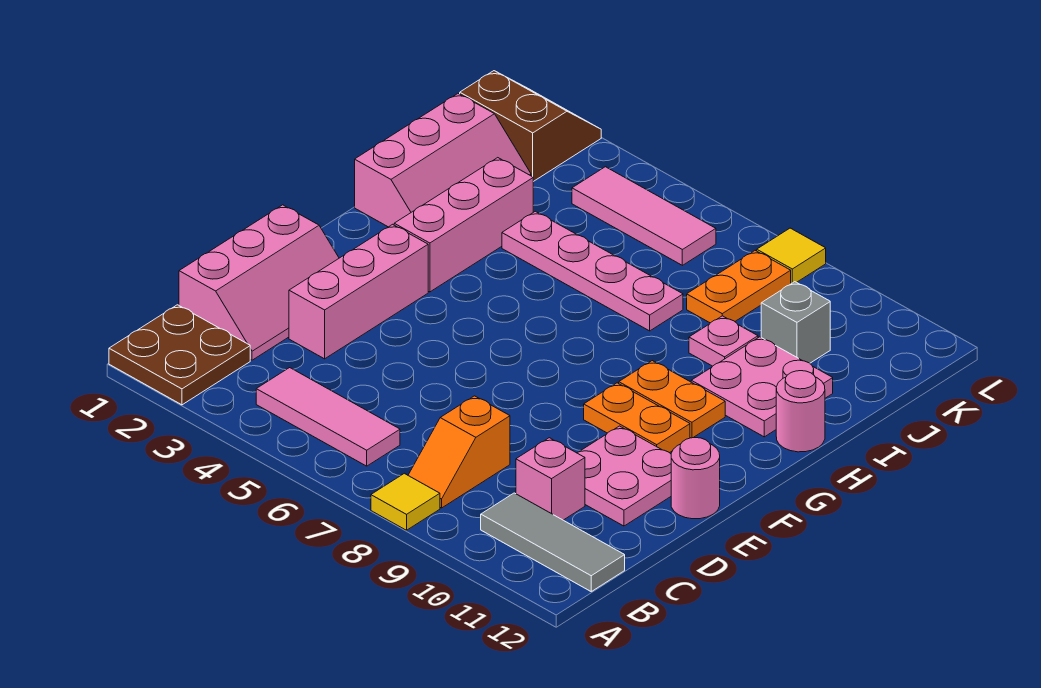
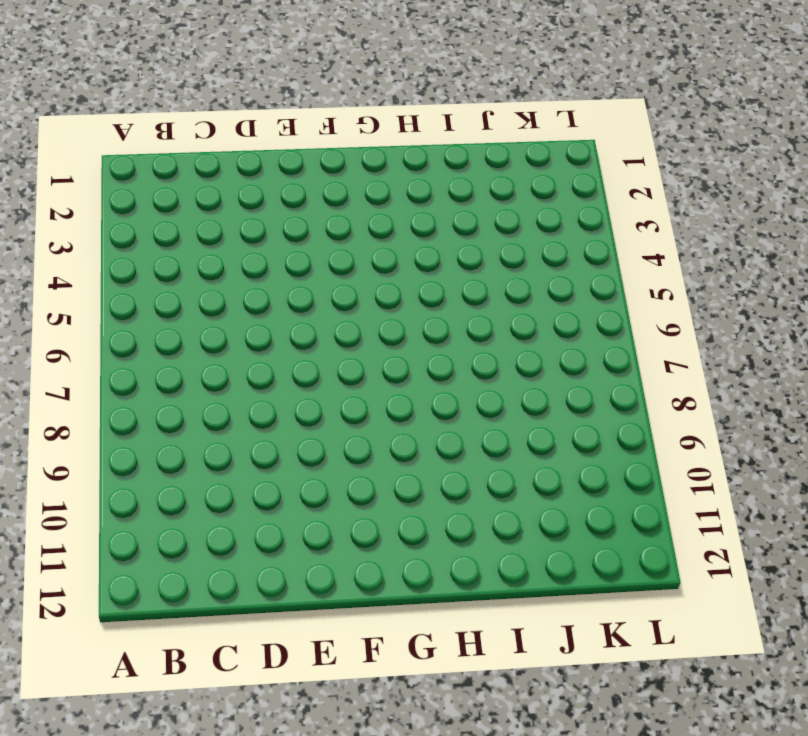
none -> brown plate A1:B2 level 1
none -> yellow tile A8 level 1
none -> pink tile B4:B6 level 1

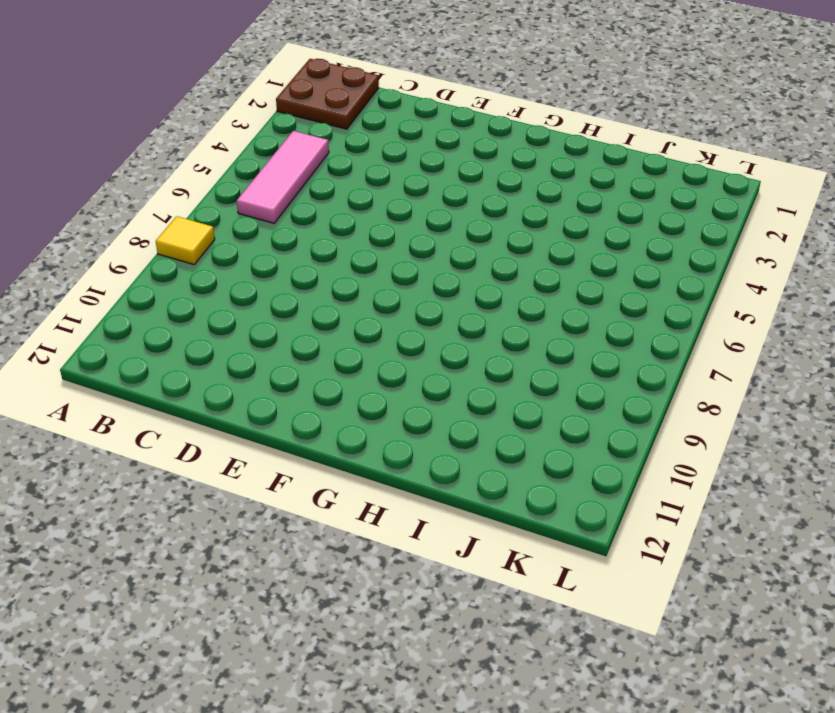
none -> orange slope B8:C8 level 1 top C
none -> grey tile B10:B12 level 1
none -> pink slope C1:E2 level 1 top 1

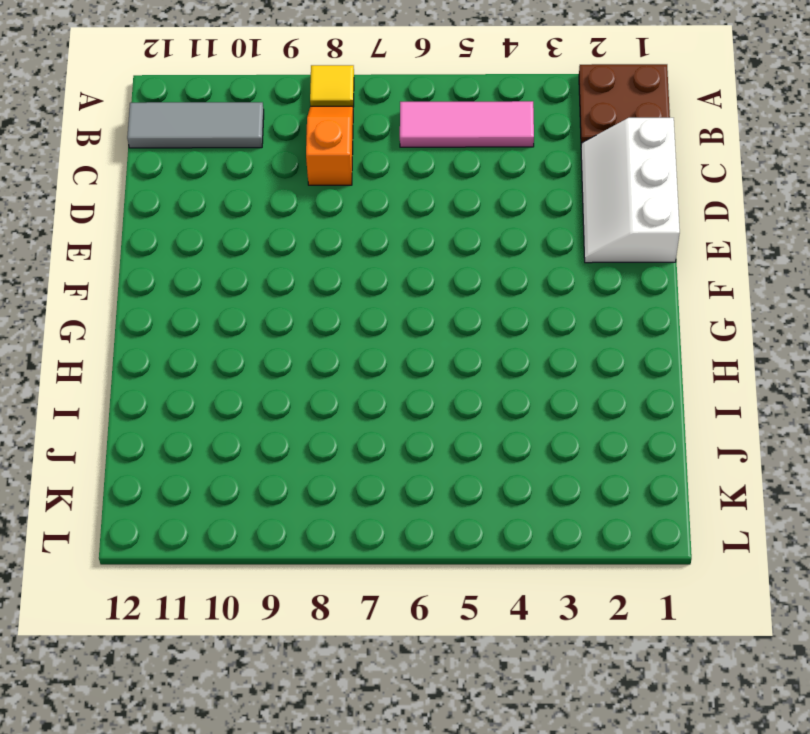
white slope C1:E2 level 1 top 1 -> pink slope C1:E2 level 1 top 1
none -> pink brick C10 level 1
none -> pink brick D3:F3 level 1
none -> pink plate D10:E11 level 1

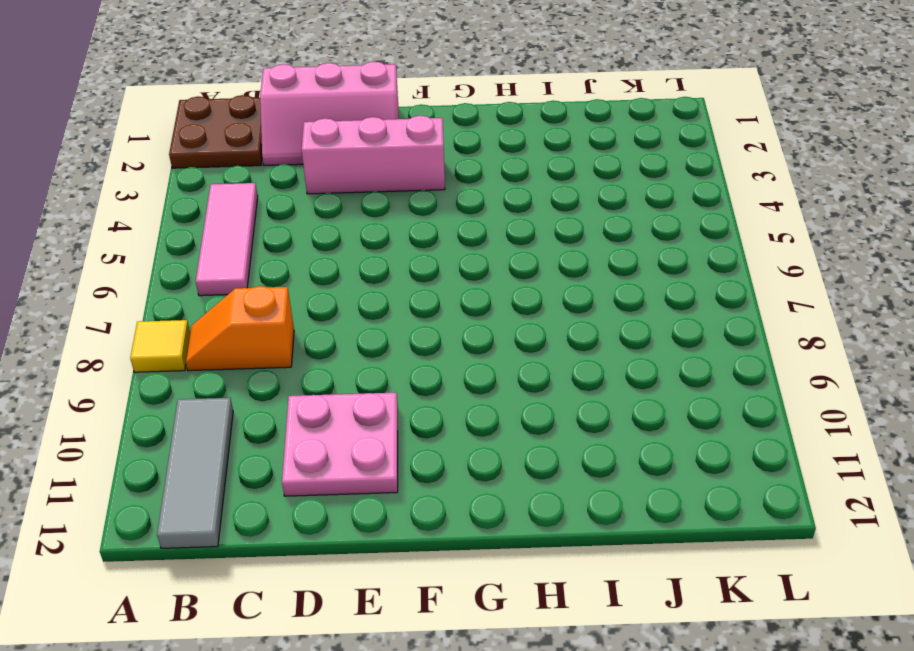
none -> pink brick C10 level 1
none -> pink round brick E12 level 1
none -> orange plate F9:F10 level 1

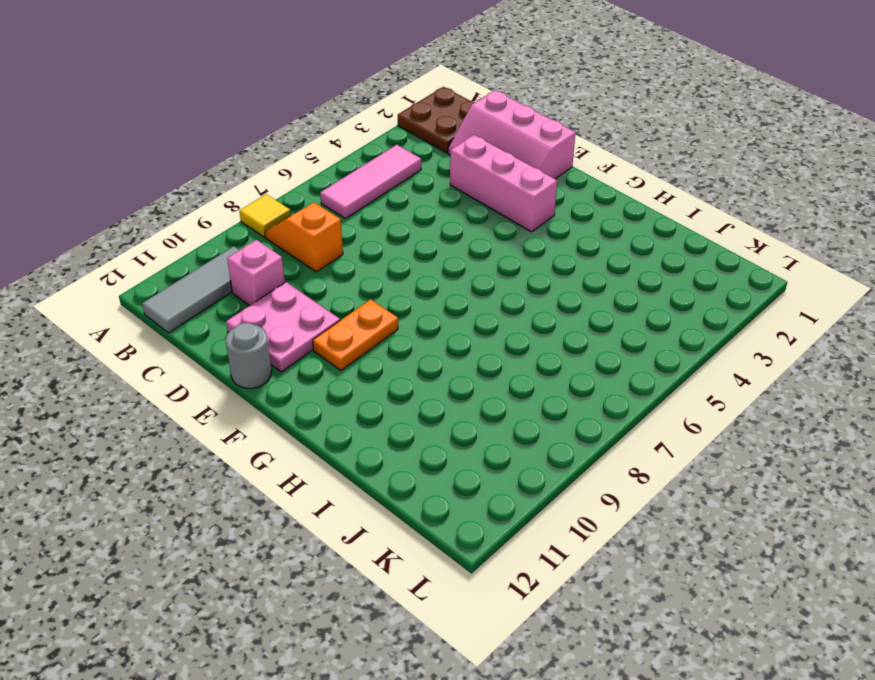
grey round brick E12 level 1 -> pink round brick E12 level 1
none -> pink brick G3:I3 level 1
none -> orange plate G9:G10 level 1
none -> pink slope H1:J2 level 1 top 1

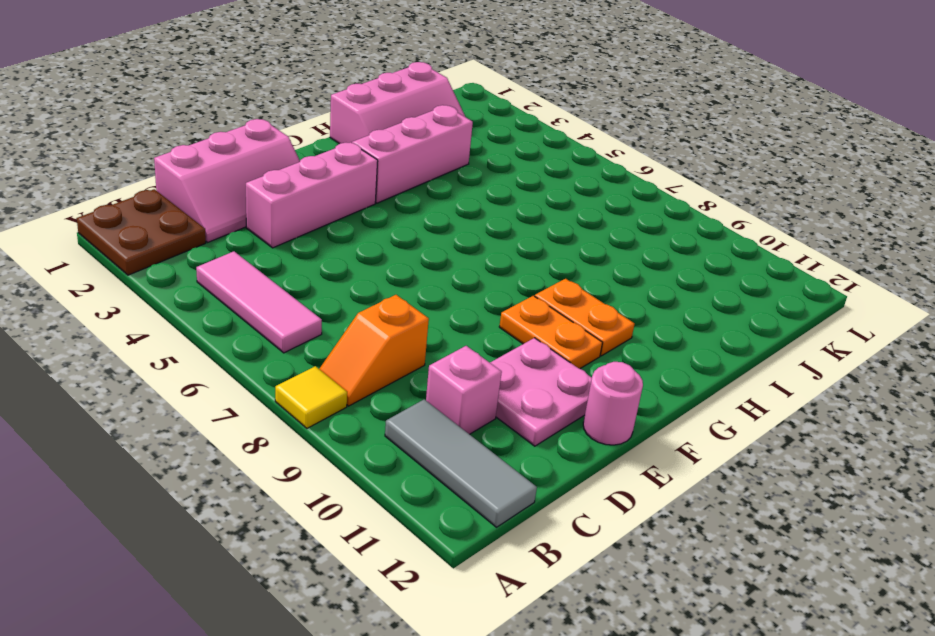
none -> pink plate H10:I11 level 1
none -> pink round brick H12 level 1
none -> pink plate I4:I7 level 1

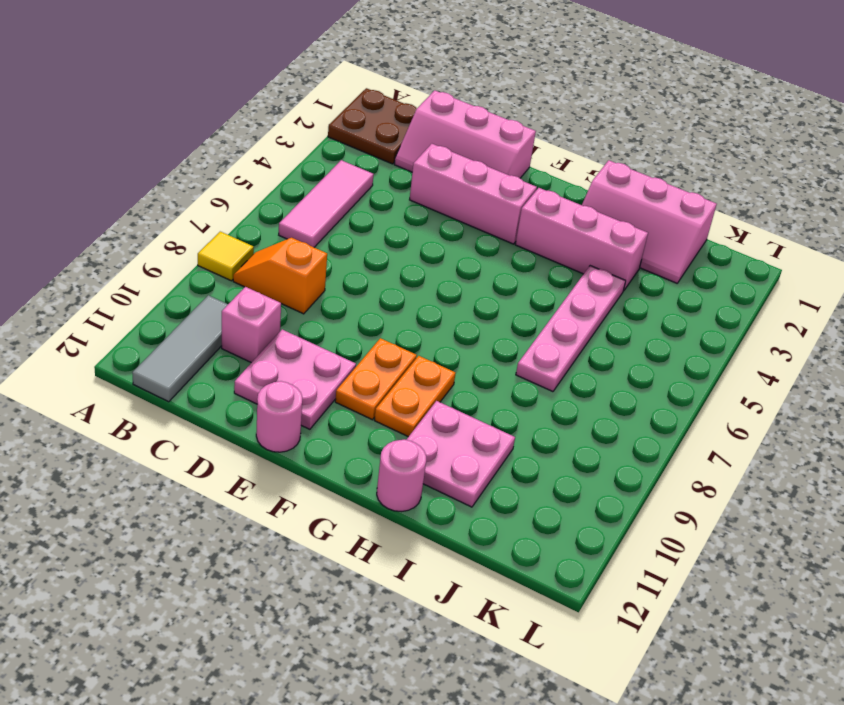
none -> pink plate I9 level 1
none -> orange plate J8:K8 level 1
none -> grey brick J10 level 1

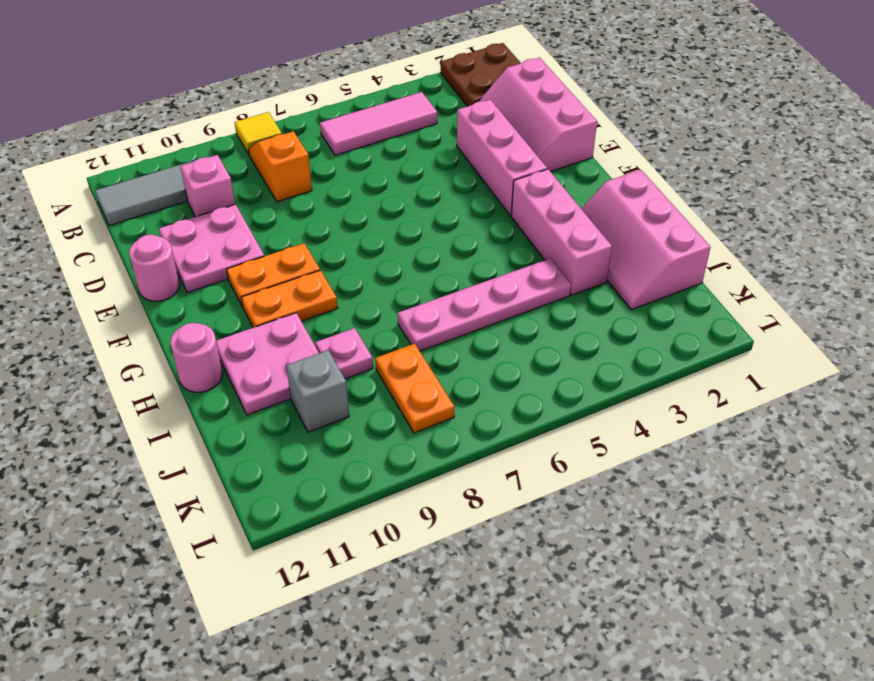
none -> brown slope K1:L2 level 1 top K
none -> pink tile K4:K6 level 1
none -> yellow tile L8 level 1

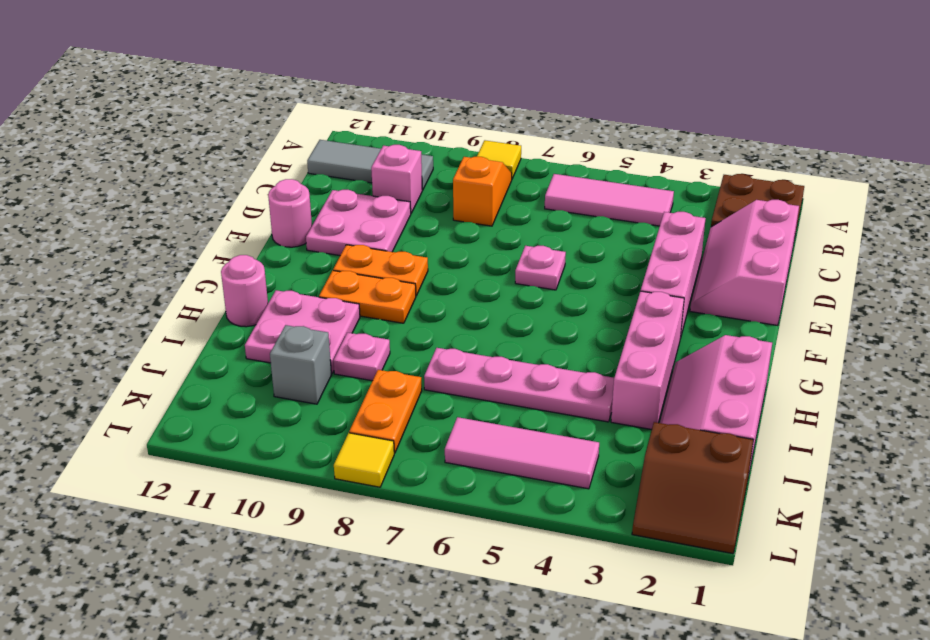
pink plate E6 level 1 -> none

